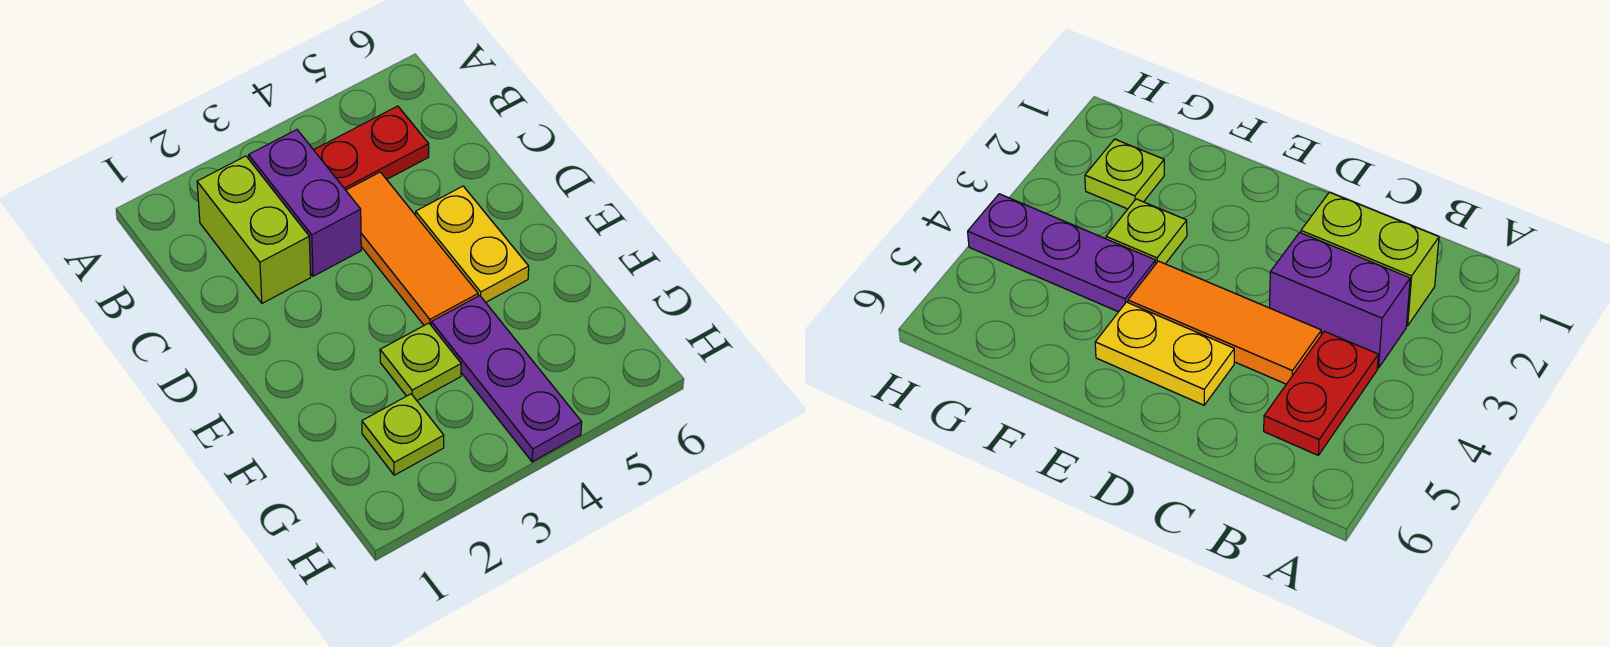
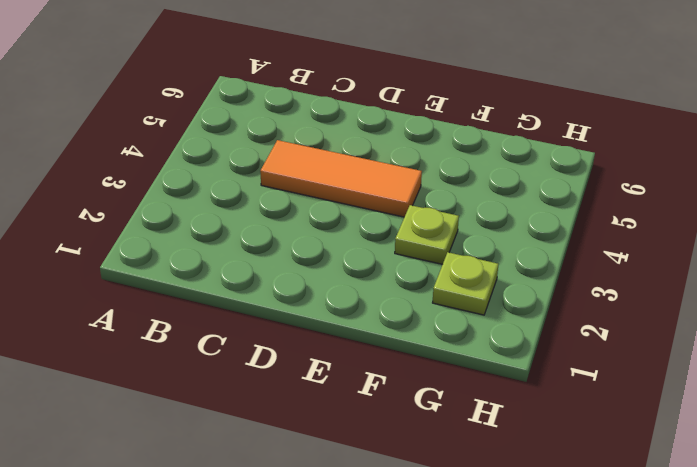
none -> lime brick B2:C2 level 1
none -> purple brick B3:C3 level 1

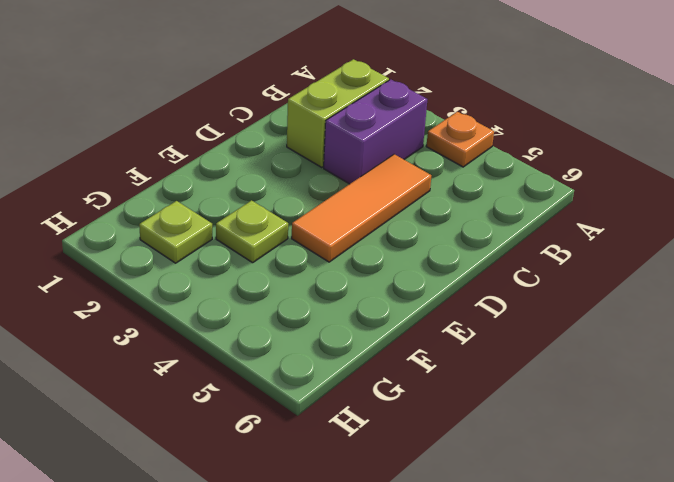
orange plate A4 level 1 -> none
none -> red plate B4:B5 level 1
none -> yellow plate D5:E5 level 1

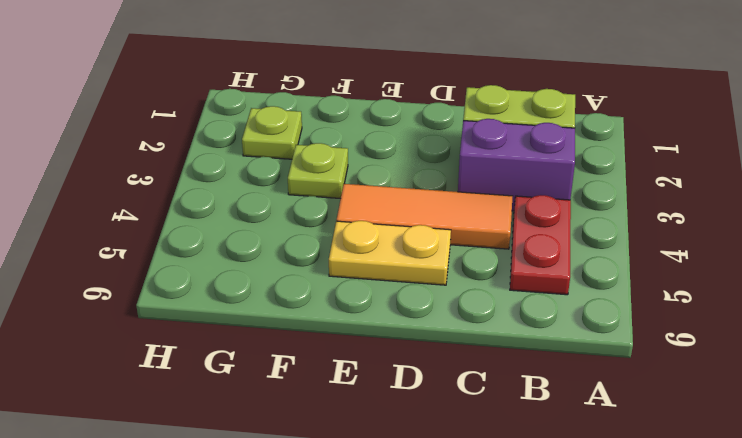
none -> purple plate F4:H4 level 1

